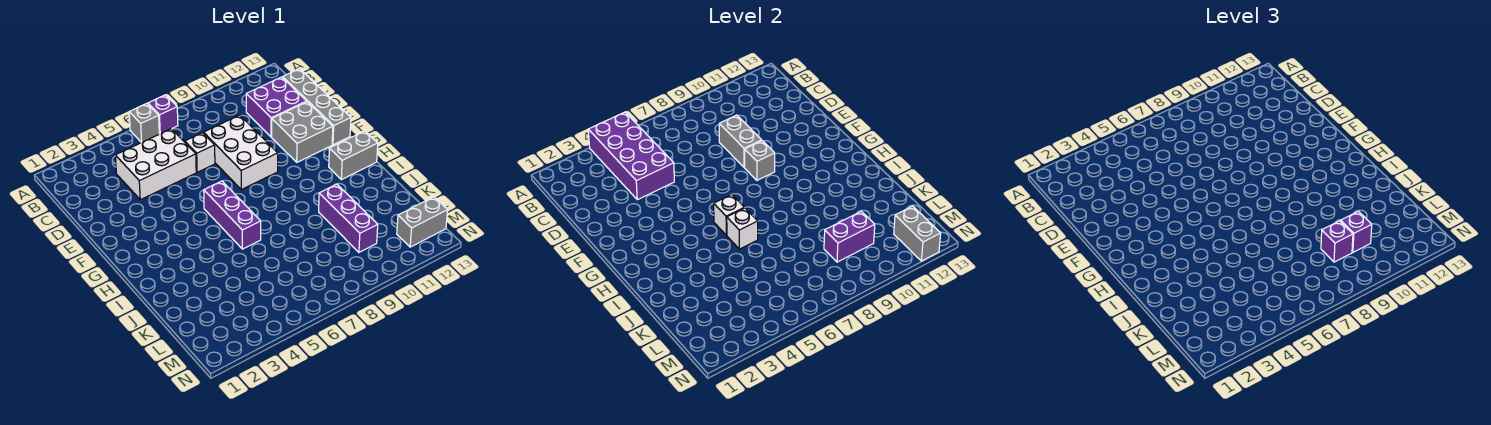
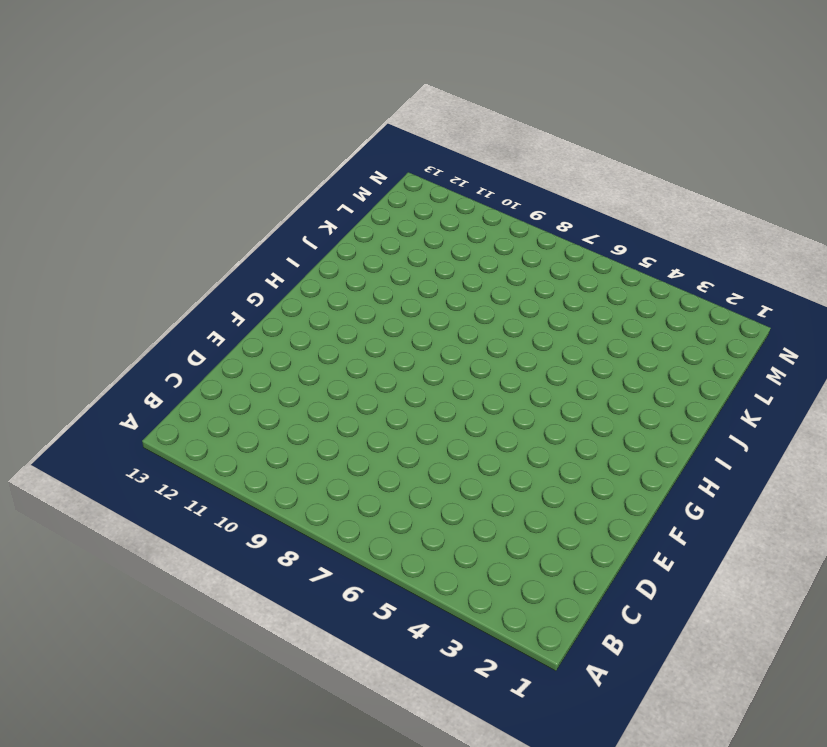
none -> grey brick A6 level 1
none -> purple brick A7 level 1
none -> white brick C4:D6 level 1

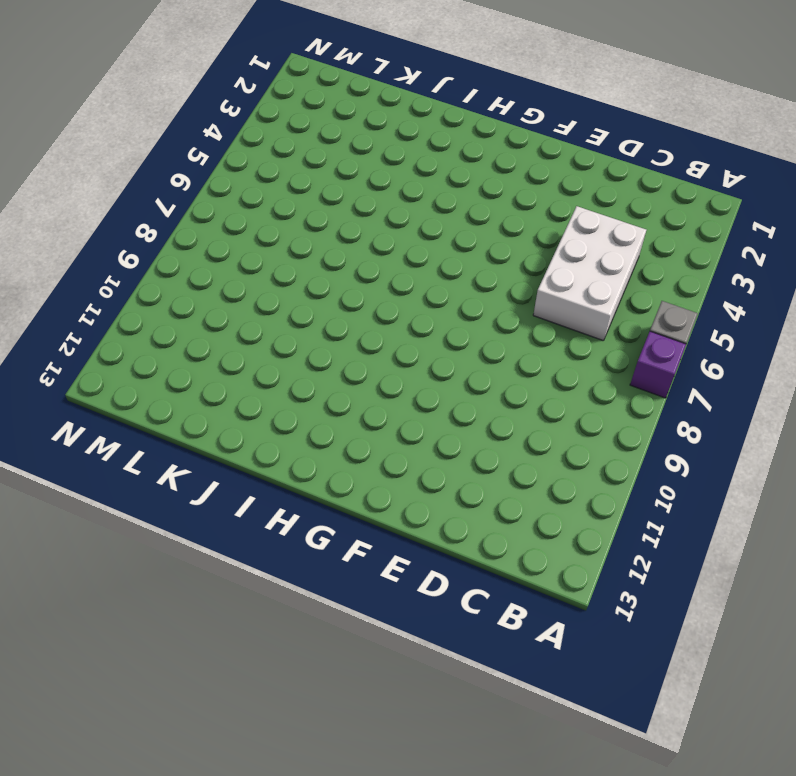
none -> purple brick C11:D12 level 1
none -> grey brick C13:F13 level 1
none -> white brick D7 level 1

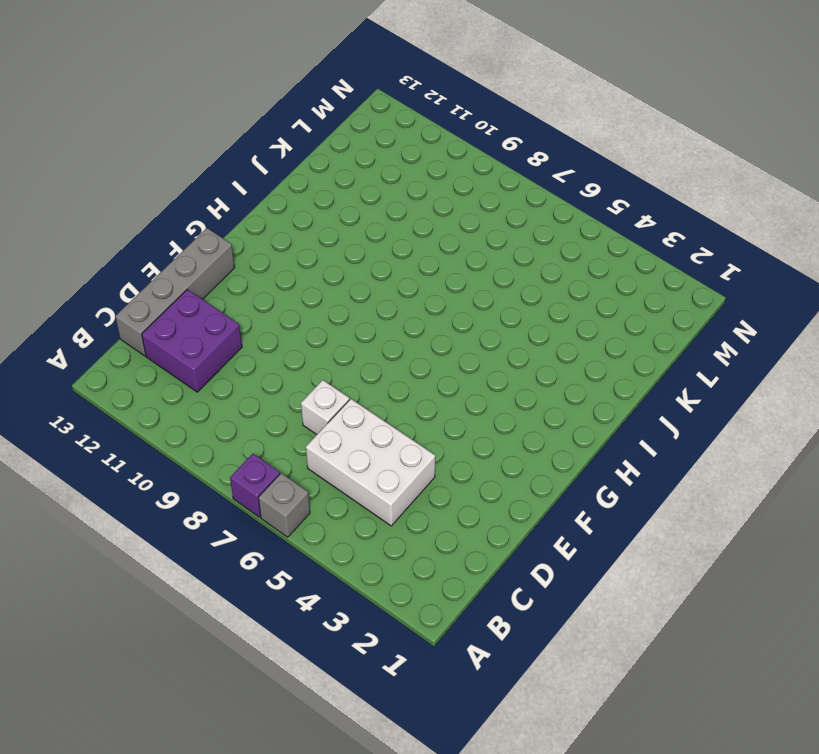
none -> white brick D8:F9 level 1
none -> grey brick E11:F12 level 1
none -> purple brick G6:I6 level 1

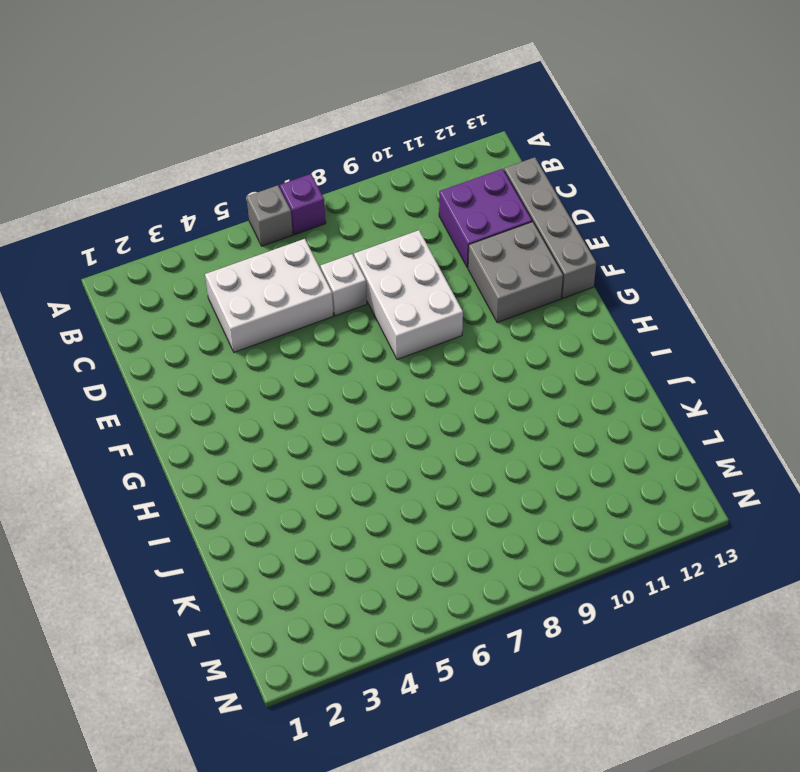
none -> purple brick G6:I6 level 1
none -> grey brick H12:H13 level 1
none -> purple brick J10:L10 level 1

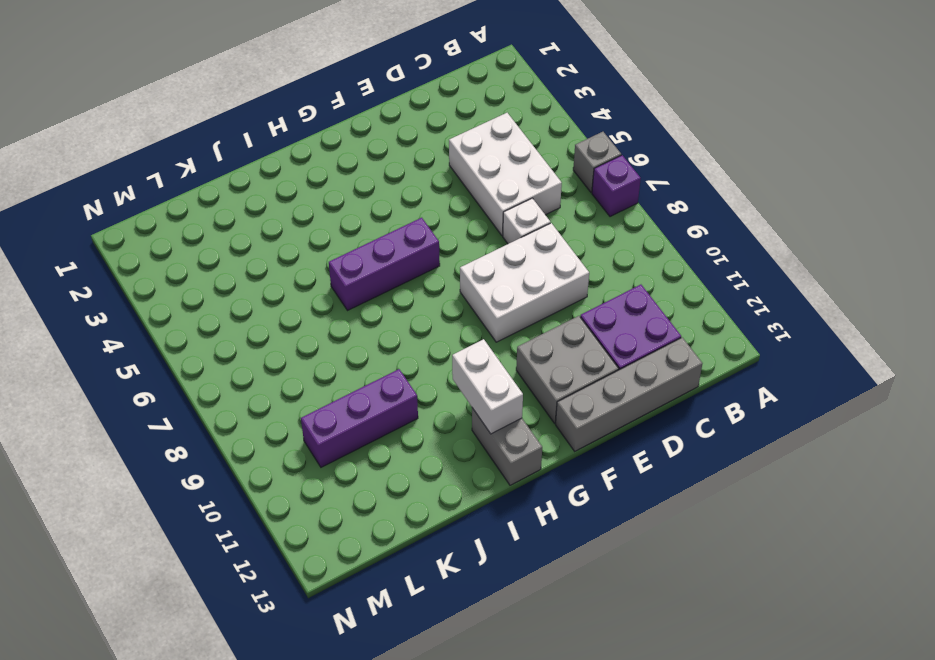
white brick H11:H12 level 2 -> none
none -> grey brick M12:M13 level 1
none -> purple brick A4:D5 level 2
none -> grey brick D9:E9 level 2

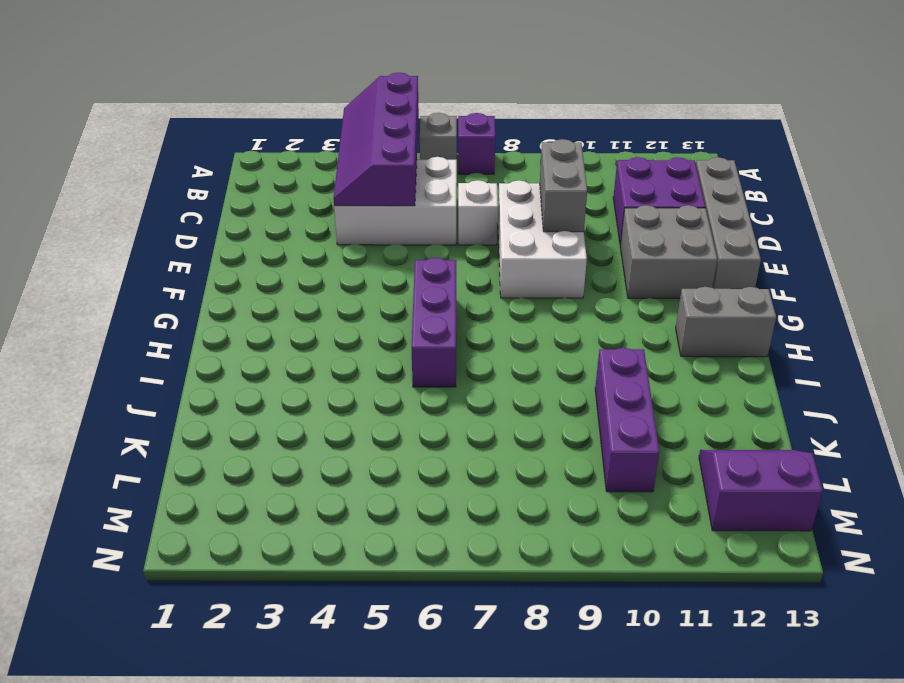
purple slope A4:D5 level 2 top 5 -> purple brick A4:D5 level 2
purple slope L12:M13 level 1 top M -> grey brick M12:M13 level 1
none -> grey brick F9 level 2
none -> white brick H6 level 2
none -> white brick I6 level 2

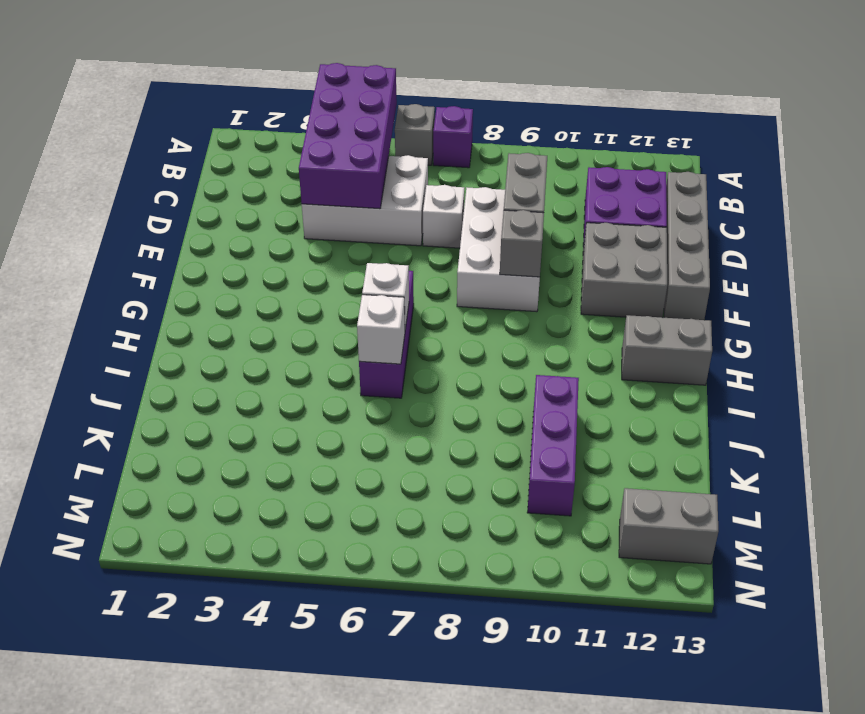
none -> purple brick L9:L10 level 2
none -> grey brick M12:N12 level 2
none -> purple brick L9 level 3

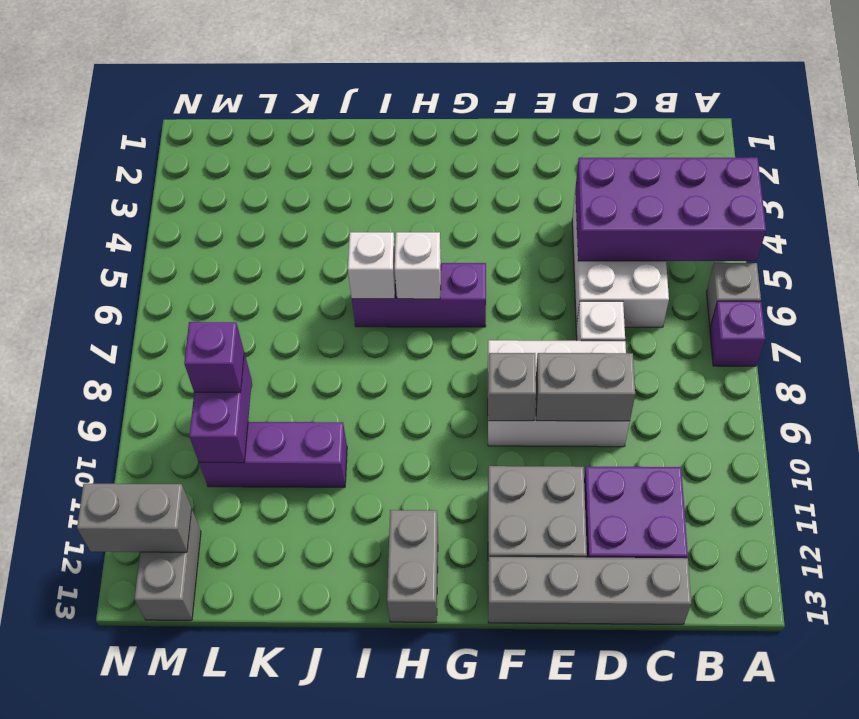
none -> purple brick L10 level 3

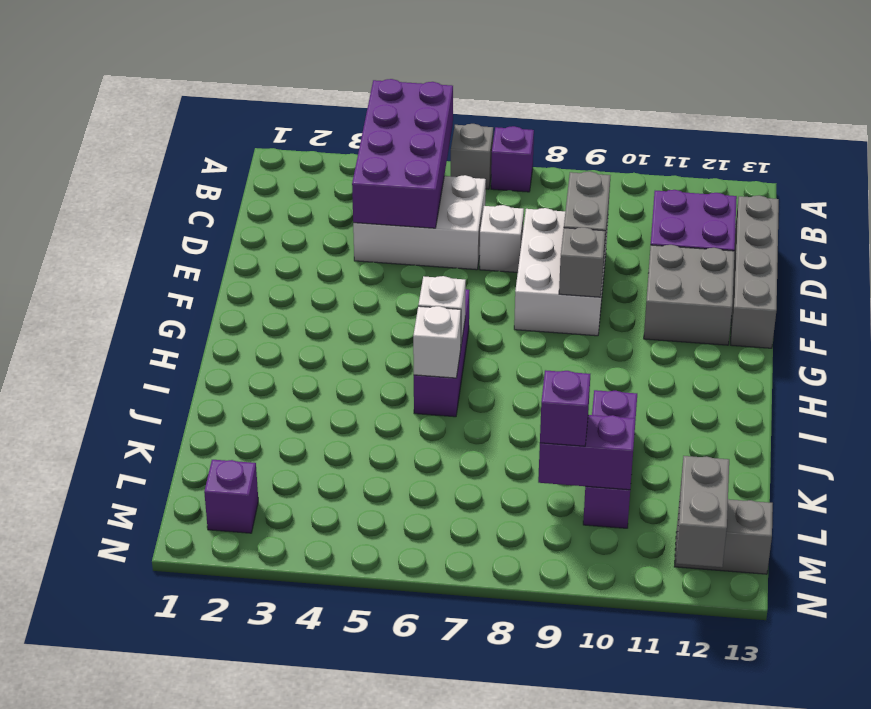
purple brick M2 level 1 -> purple brick L10 level 3
none -> grey brick H12:H13 level 1

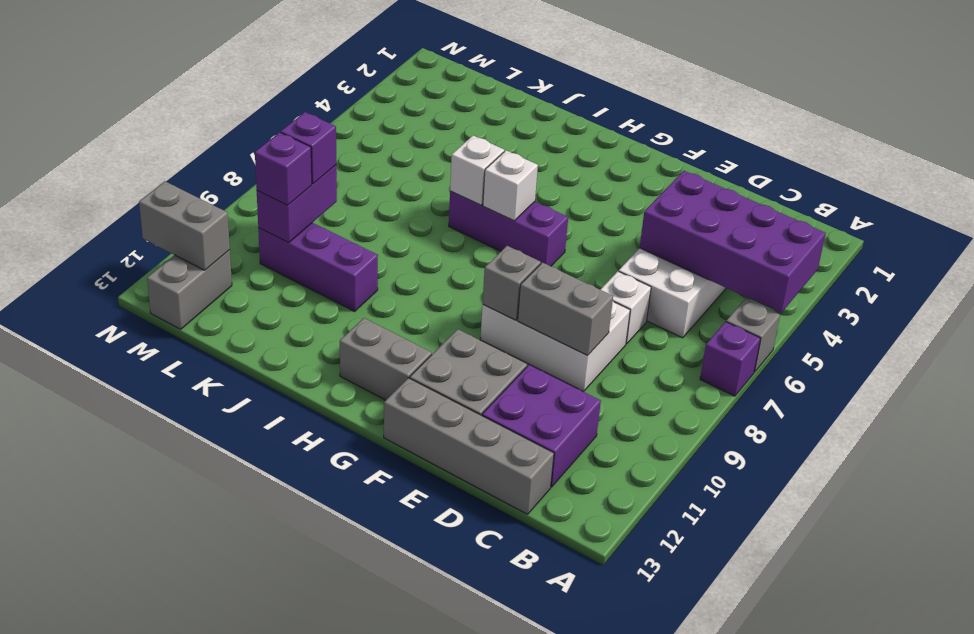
grey brick G12:H12 level 1 -> grey brick H12:H13 level 1

